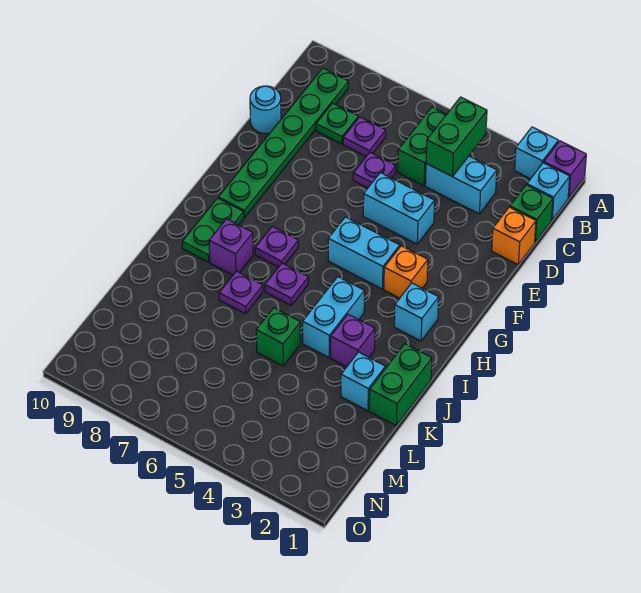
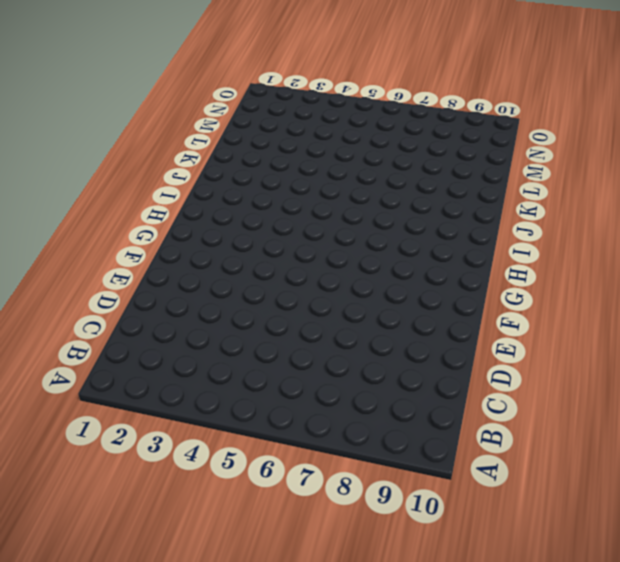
none -> purple brick A1 level 1
none -> cyan brick A2 level 1
none -> cyan brick B1 level 1

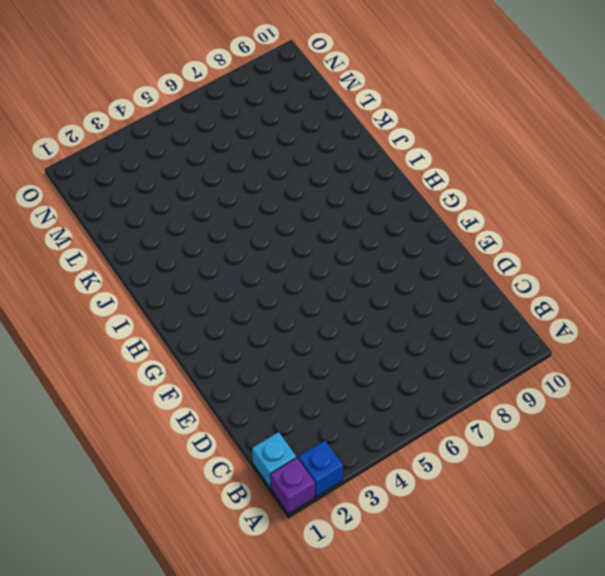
blue brick A2 level 1 -> cyan brick A2 level 1
none -> green brick B5:C5 level 1
none -> green plate B9:G9 level 1
none -> green brick C1 level 1

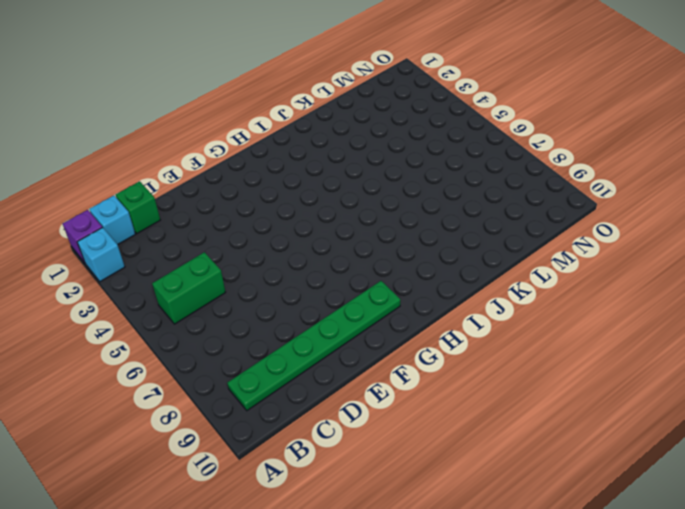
none -> cyan brick C3:C4 level 1
none -> purple plate C7 level 1
none -> green plate C8 level 1

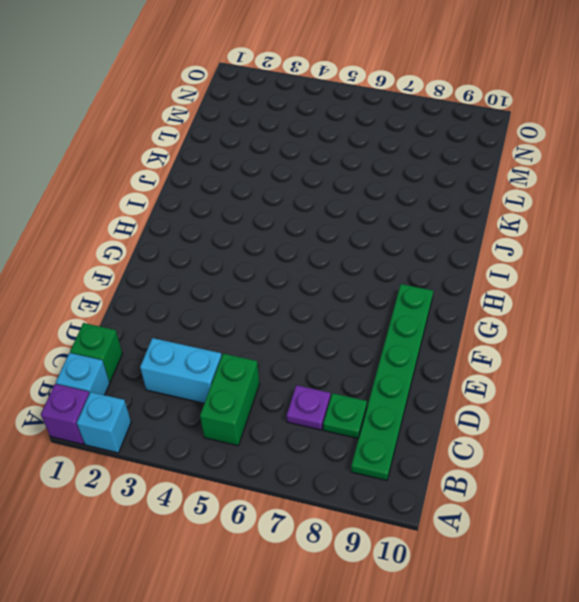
none -> orange brick D1 level 1
none -> purple plate D6 level 1
none -> cyan round brick D10 level 1

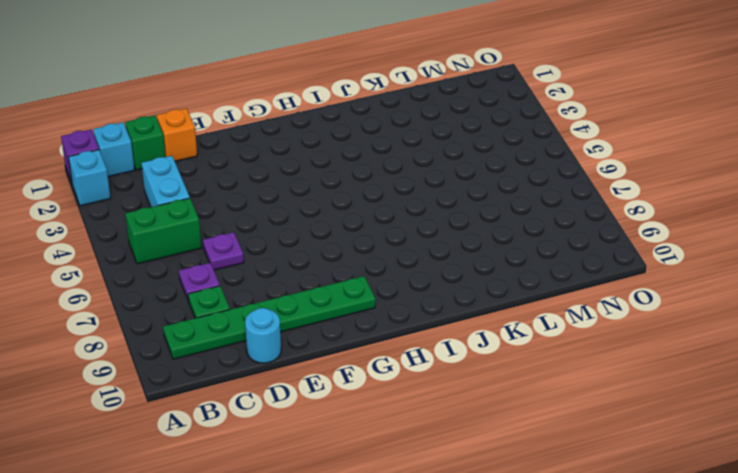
none -> cyan brick E4:E5 level 1
none -> orange brick G3 level 1
none -> cyan brick G4:G5 level 1

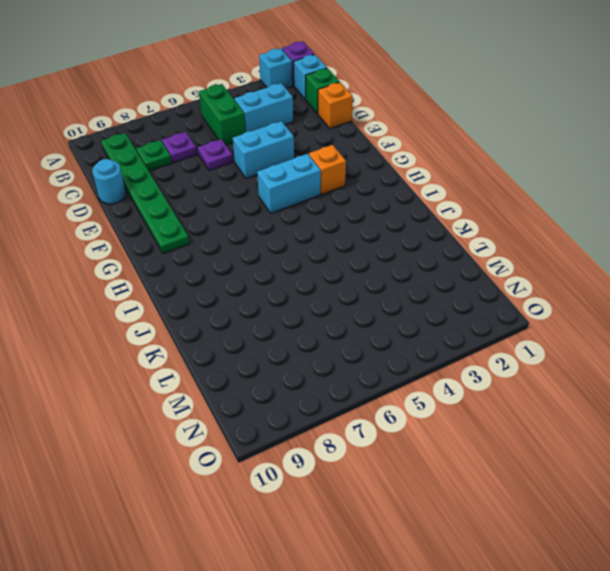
none -> cyan brick H2 level 1
none -> purple plate H7 level 1
none -> green plate H9:I9 level 1

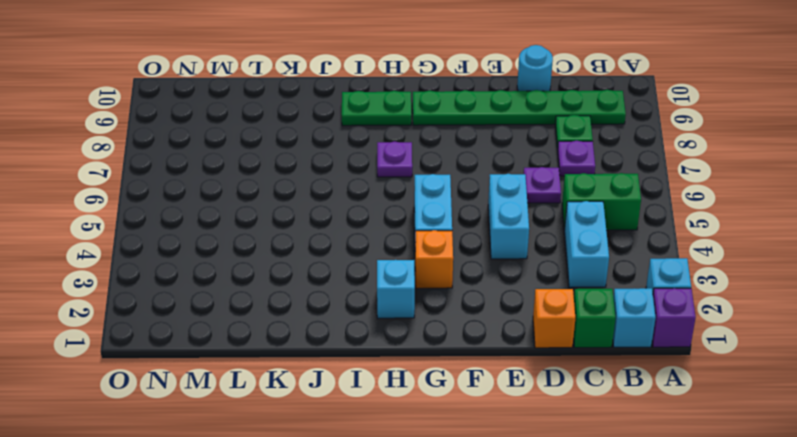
none -> cyan brick I4:J4 level 1
none -> purple plate I6 level 1
none -> purple brick I8 level 1

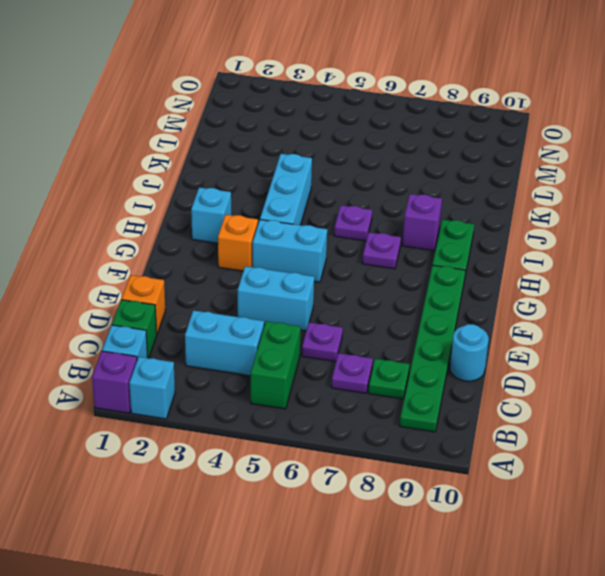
cyan brick H4:J4 level 1 -> cyan brick I4:J4 level 1
none -> green brick J1:K1 level 1
none -> purple brick J3 level 1
none -> purple plate J7 level 1

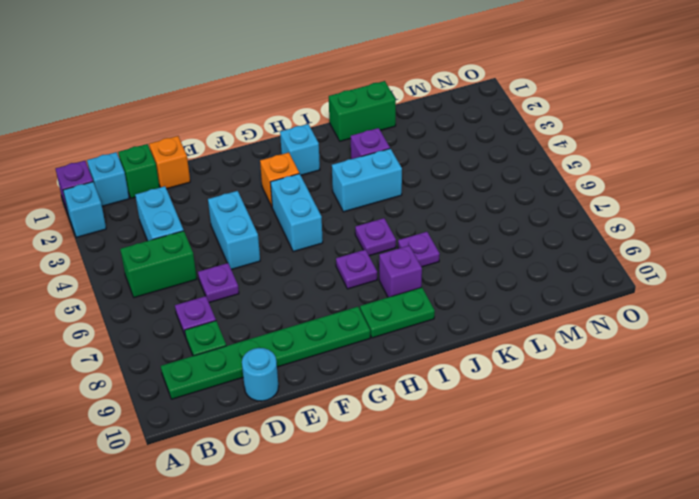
none -> cyan brick K2 level 1
none -> green brick K5 level 1
none -> green brick B4:C4 level 2

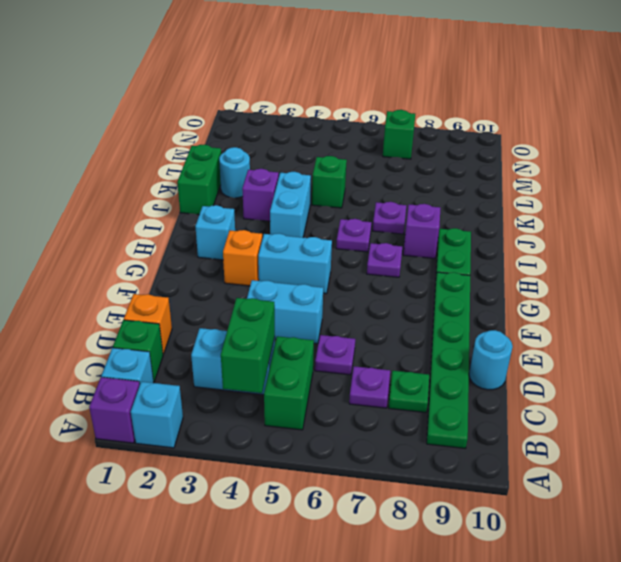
cyan round brick K2 level 1 -> cyan brick K2 level 1
green brick N7 level 1 -> none

